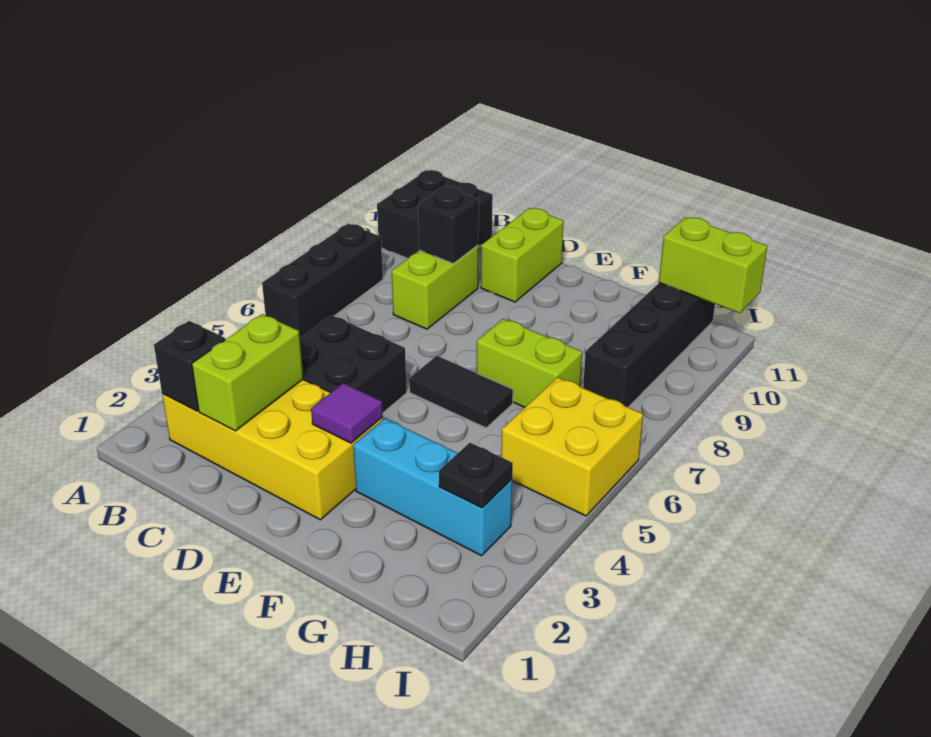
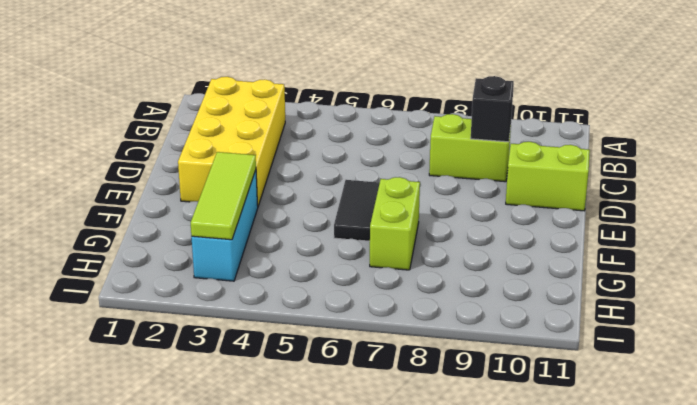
lime tile F3:H3 level 2 -> black plate H3 level 2
none -> black brick A6:A8 level 1
none -> black brick A10:B11 level 1
none -> black brick C4:D5 level 1

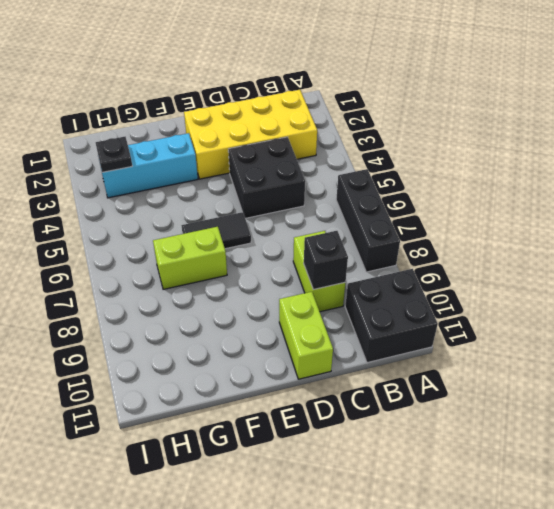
none -> yellow brick H5:I6 level 1
none -> black brick H8:H11 level 1
none -> black brick B2 level 2

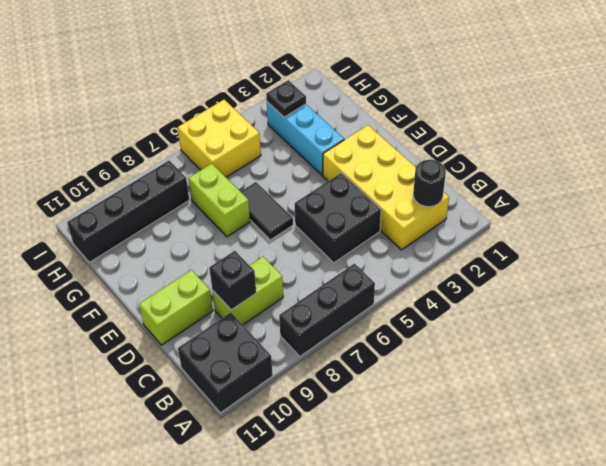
black round brick B2 level 2 -> black brick B2 level 2
none -> lime brick C2:C3 level 2
none -> purple tile E3 level 2
none -> lime brick H11:I11 level 2

